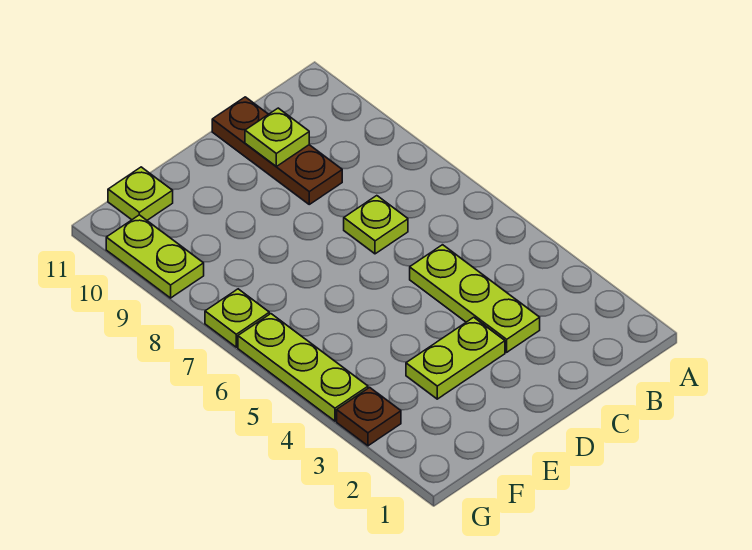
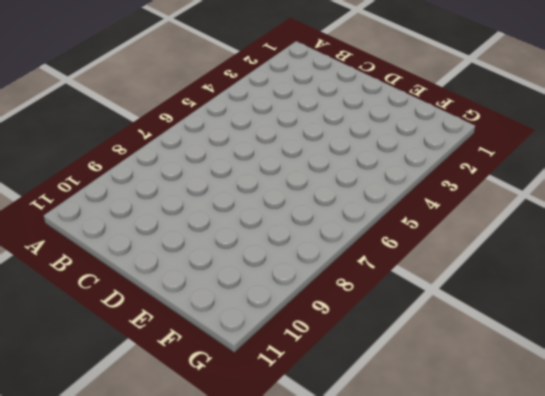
none -> lime plate C3:C5 level 1
none -> lime plate C7 level 1

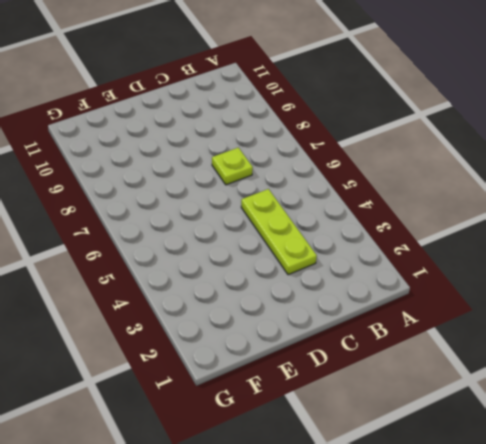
none -> brown plate C9:C11 level 1
none -> lime plate D3:E3 level 1

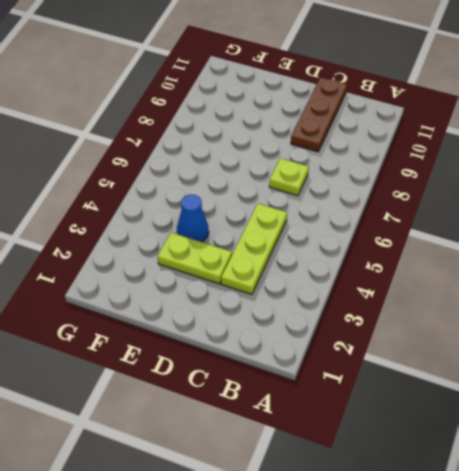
blue cone E4 level 1 -> none
none -> lime plate F11 level 1
none -> brown plate G3 level 1

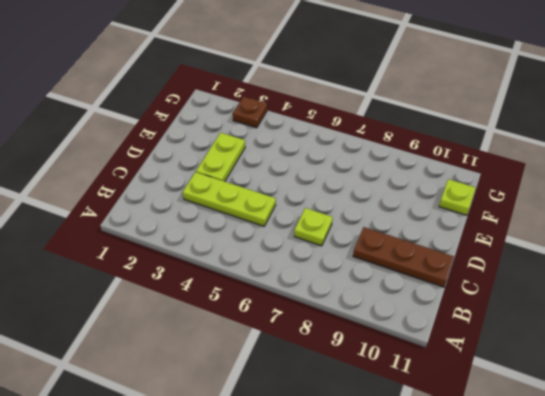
none -> lime plate G4:G6 level 1
none -> lime plate G7 level 1

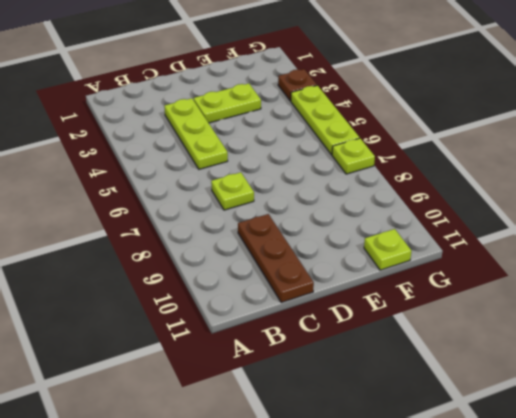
none -> lime plate G9:G10 level 1
none -> lime plate C10 level 2

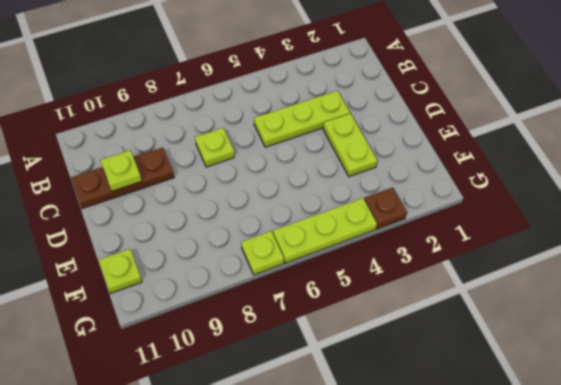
none -> lime plate G9:G10 level 1

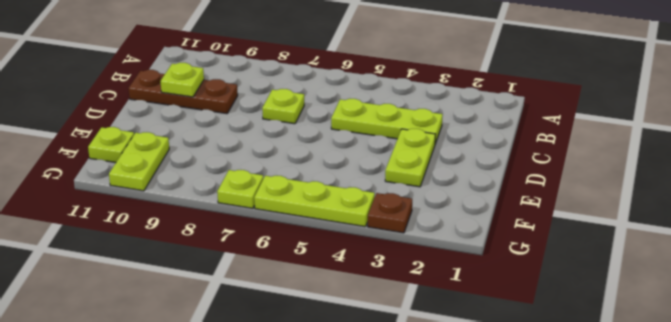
lime plate F10:G10 level 1 -> lime plate G9:G10 level 1

